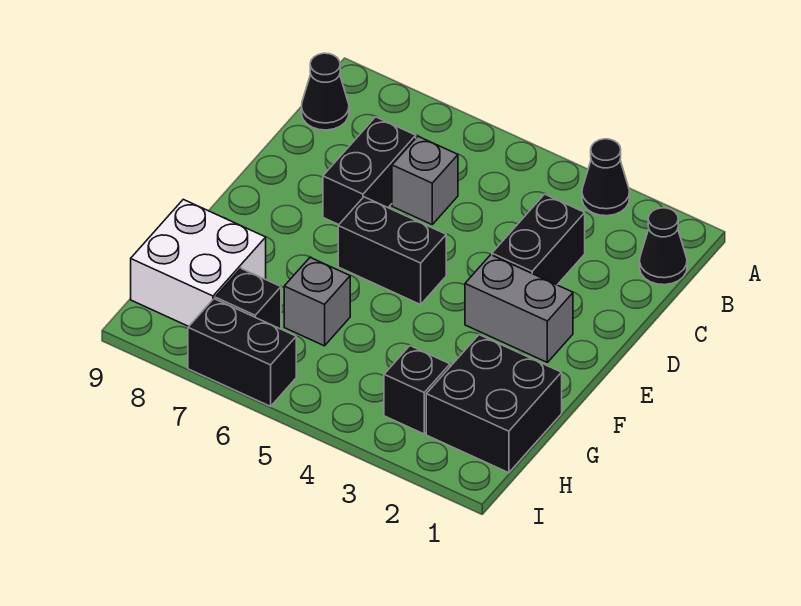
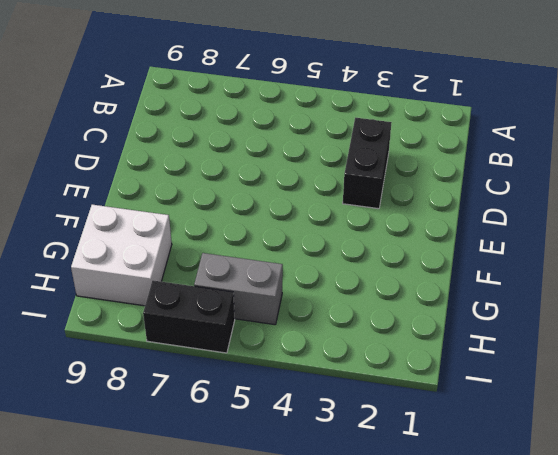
grey brick H5:H6 level 1 -> grey brick E2:E3 level 1
none -> black cone A3 level 1
none -> black cone B1 level 1
none -> black cone B9 level 1

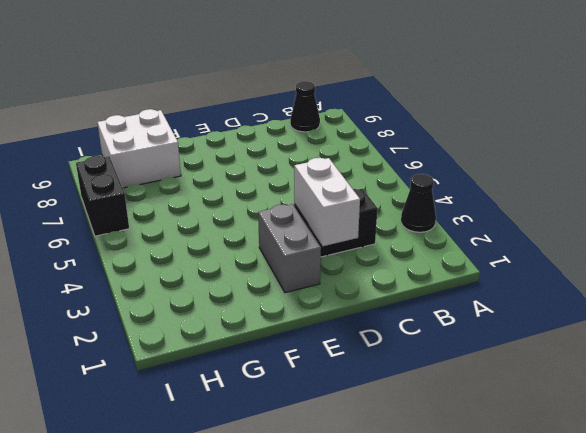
white brick D2:D3 level 2 -> none
none -> black cone B1 level 1
none -> grey brick C6 level 1
none -> black brick C7:D7 level 1

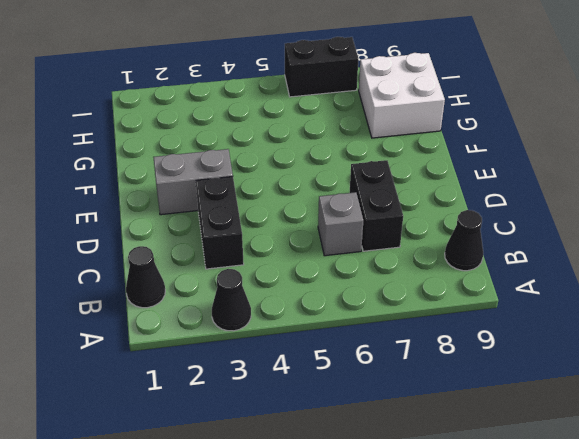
none -> black brick E5:E6 level 1
none -> black brick G1:H2 level 1
none -> grey brick G6 level 1

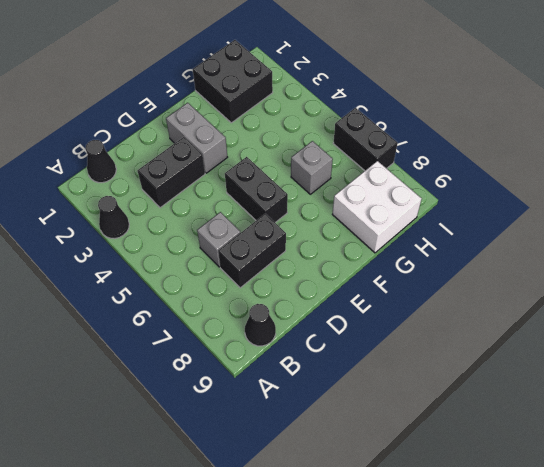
none -> black brick H3 level 1
none -> black brick H7 level 1

